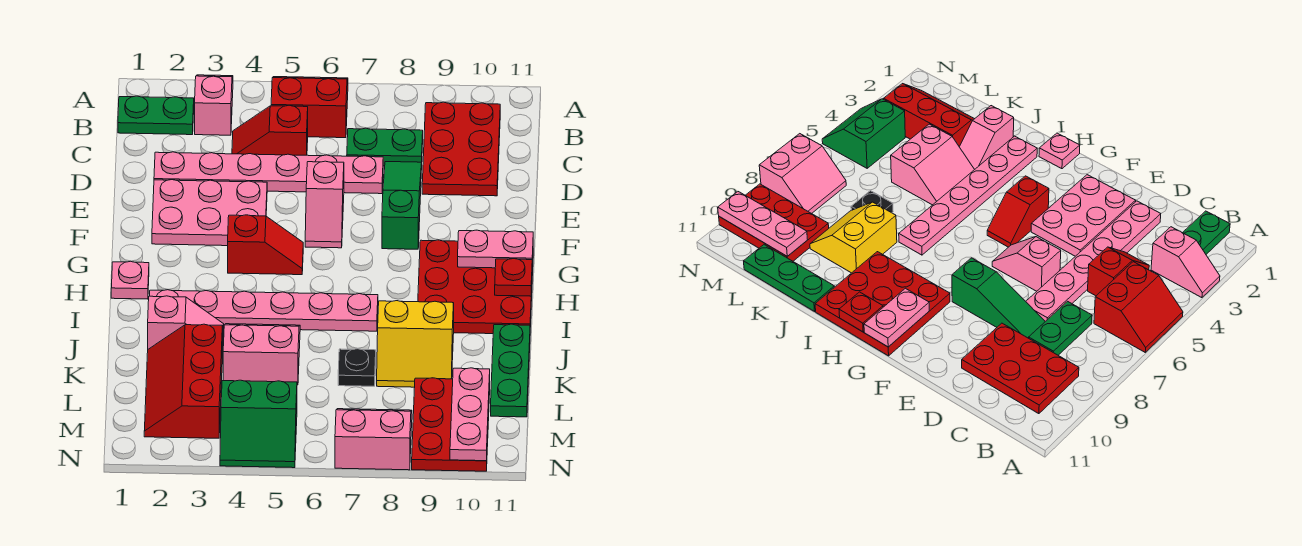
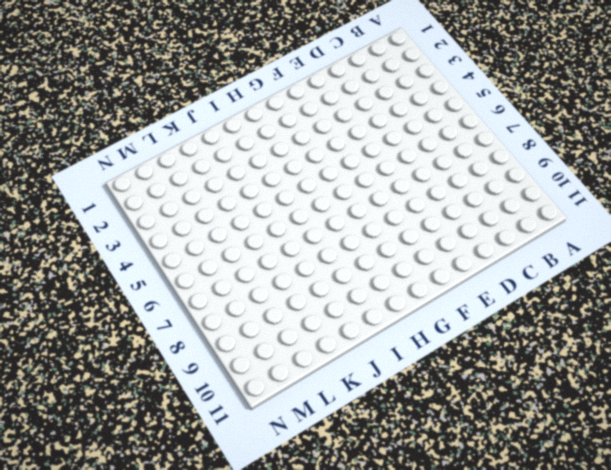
none -> pink slope A3:B3 level 1 top B
none -> red slope A5:B6 level 1 top B
none -> green plate B1:B2 level 1

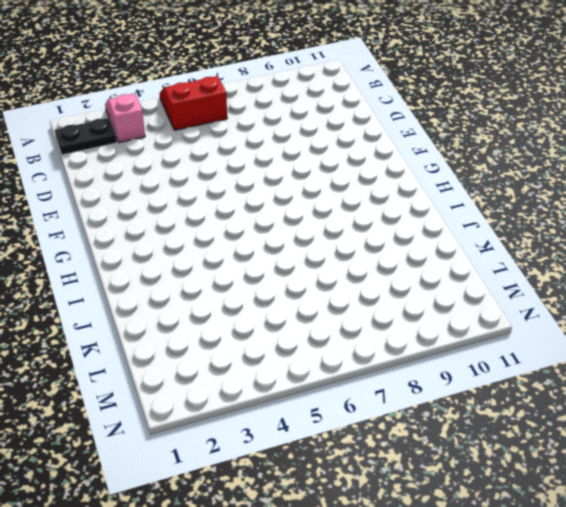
black plate B1:B2 level 1 -> green plate B1:B2 level 1
none -> red plate B9:D10 level 1
none -> red slope C4:C5 level 1 top 5
none -> green plate C7:C8 level 1

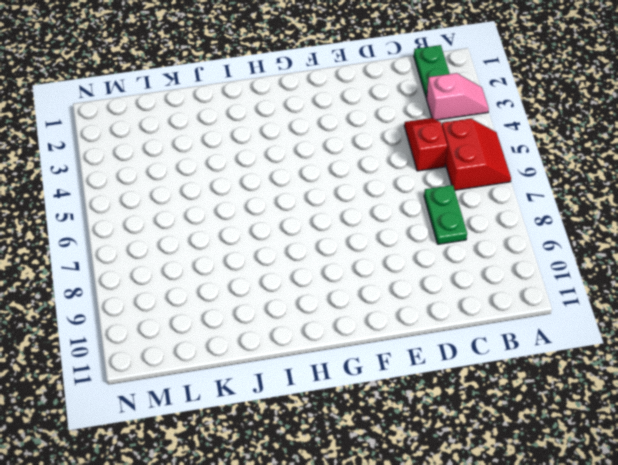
none -> red plate B9:D10 level 1
none -> pink plate D2:D7 level 1
none -> green slope D8:F8 level 1 top F

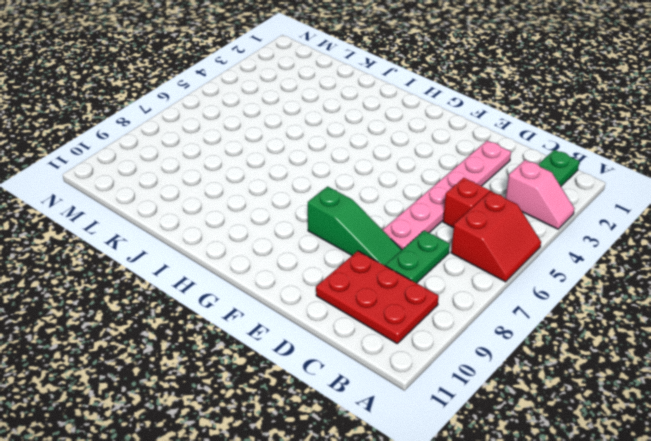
none -> pink plate E2:F4 level 1
none -> pink slope E6:F6 level 1 top E
none -> red slope G4:G5 level 1 top 4

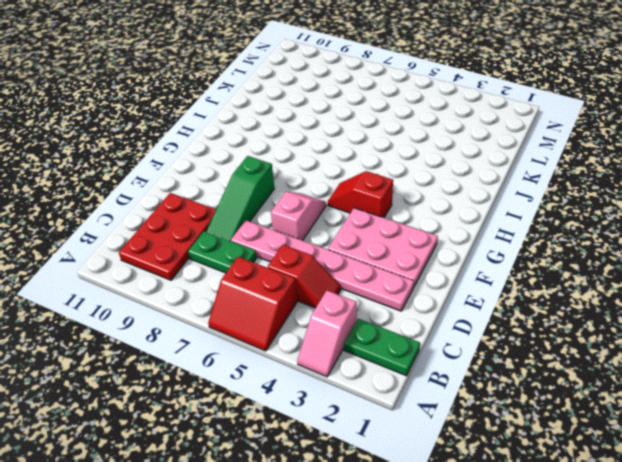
none -> red plate G9:I11 level 1
none -> pink plate H1 level 1
none -> pink plate I2:I7 level 1

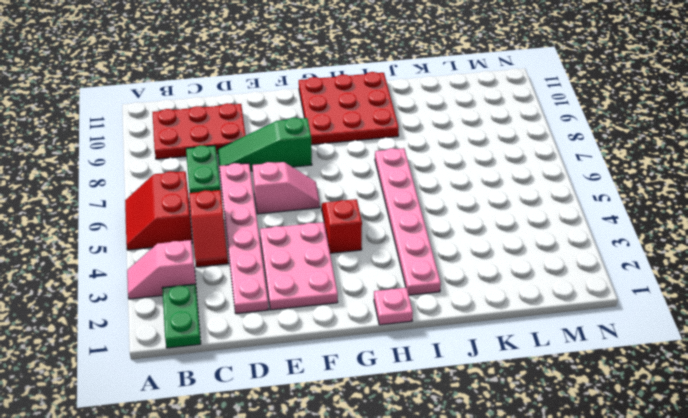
none -> pink slope J2:J3 level 1 top 2
none -> pink slope J4:K5 level 1 top K
none -> yellow slope J8:K9 level 1 top J

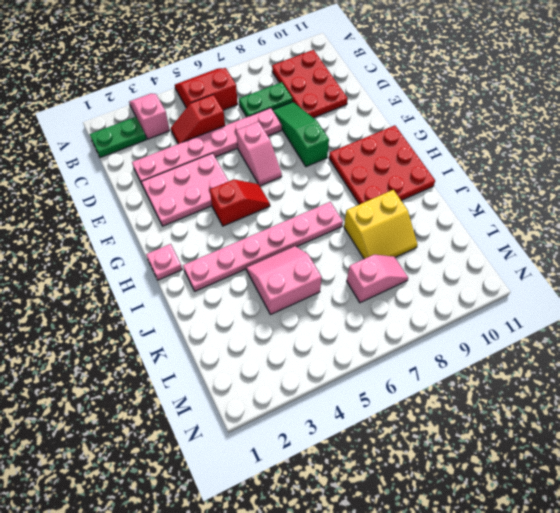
pink slope L7:L8 level 1 top 7 -> pink slope J2:J3 level 1 top 2
none -> green plate J11:L11 level 1
none -> red slope K2:M3 level 1 top 3
none -> black plate K7 level 1

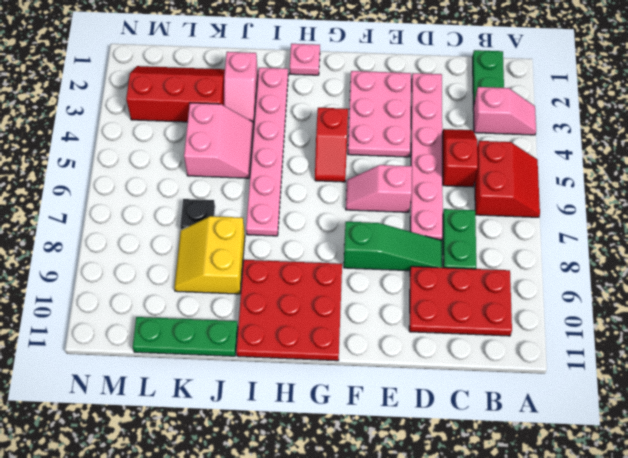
none -> red plate L9:N10 level 1
none -> green slope M4:N5 level 1 top M
none -> pink slope M7:N8 level 1 top N

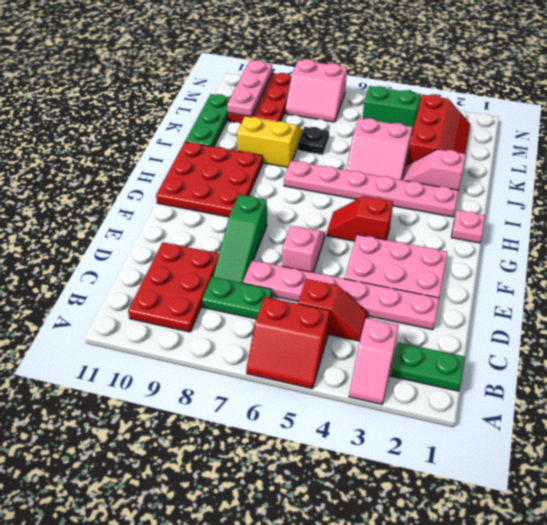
none -> pink plate G10:G11 level 2
none -> red plate H11 level 2

